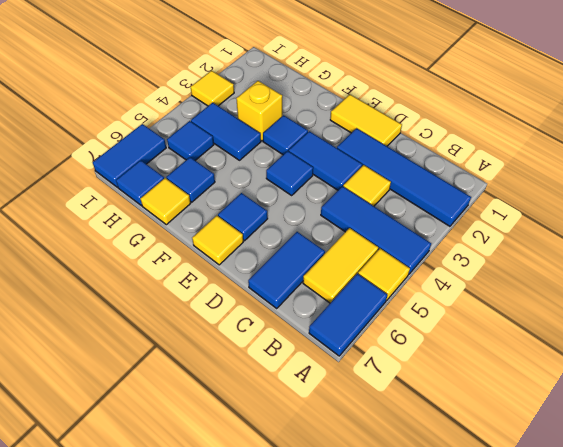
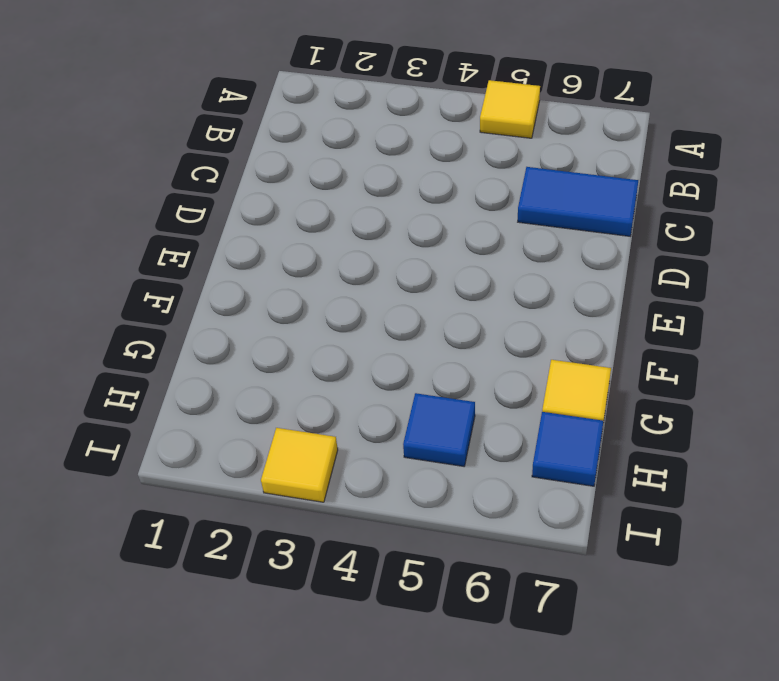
none -> blue tile A2:D2 level 1
none -> blue tile A4:C4 level 1
none -> blue tile A6:A7 level 1

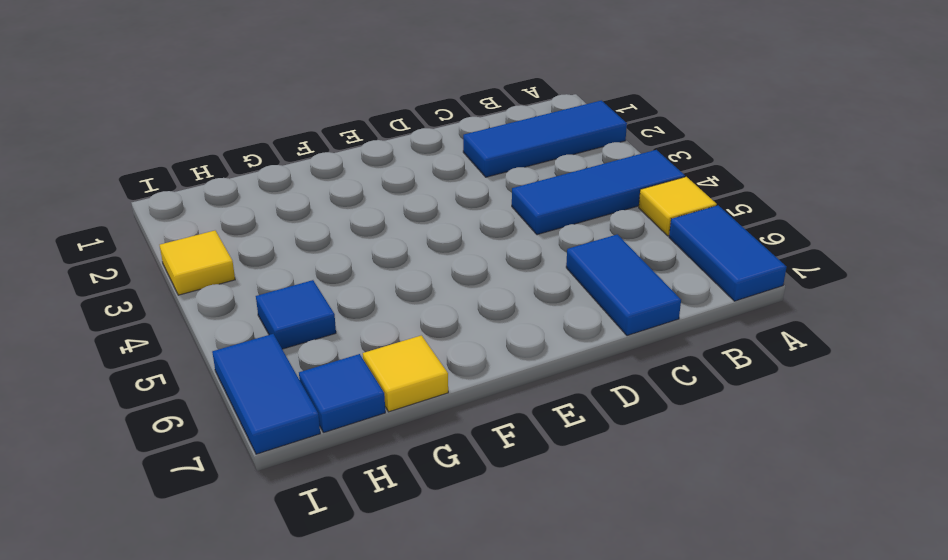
blue tile A2:C2 level 1 -> blue tile A2:D2 level 1
none -> yellow tile B5:B6 level 1
none -> yellow tile C3 level 1
none -> yellow tile D1:E1 level 1

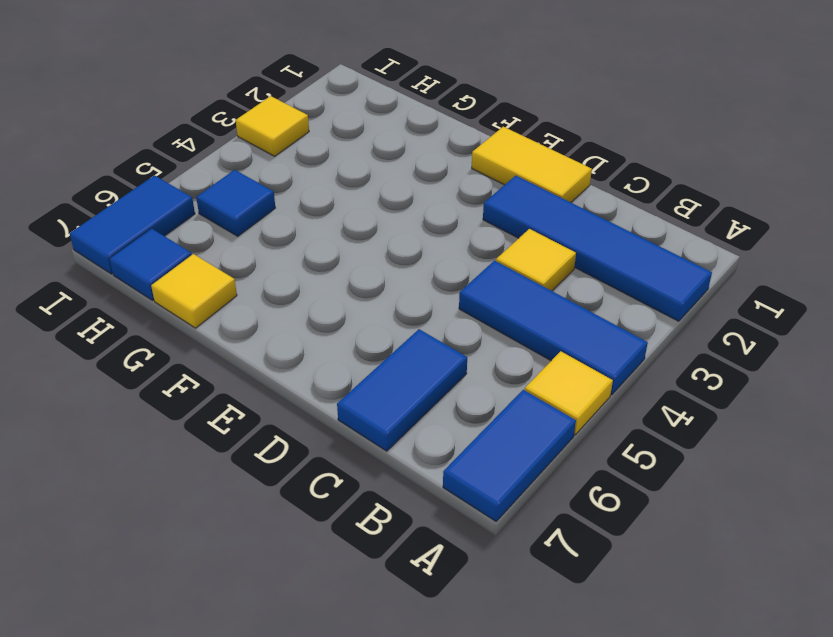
none -> yellow tile B5:B6 level 1
none -> blue tile D3:E3 level 1
none -> blue tile E4 level 1

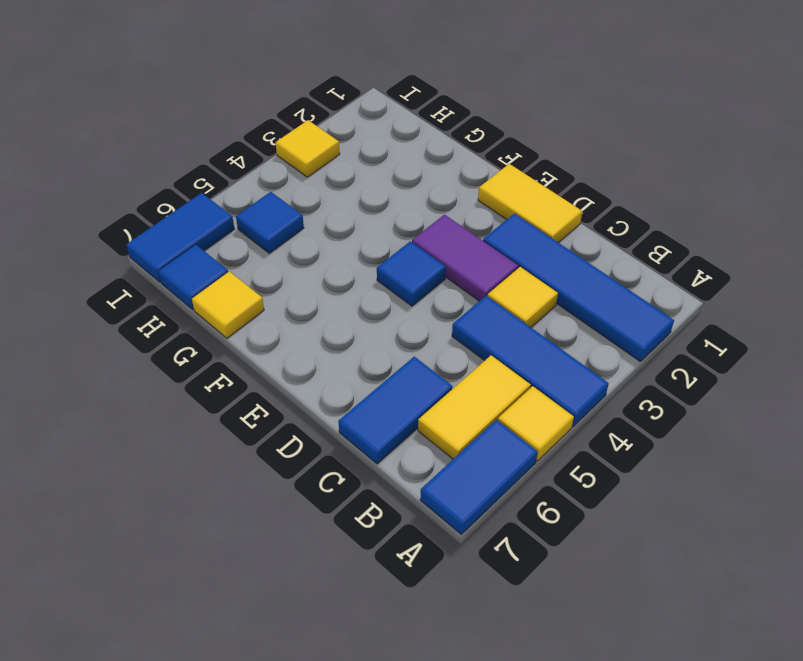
purple tile D3:E3 level 1 -> blue tile D3:E3 level 1
none -> blue tile E6 level 1
none -> yellow tile E7 level 1
none -> blue tile F3 level 1

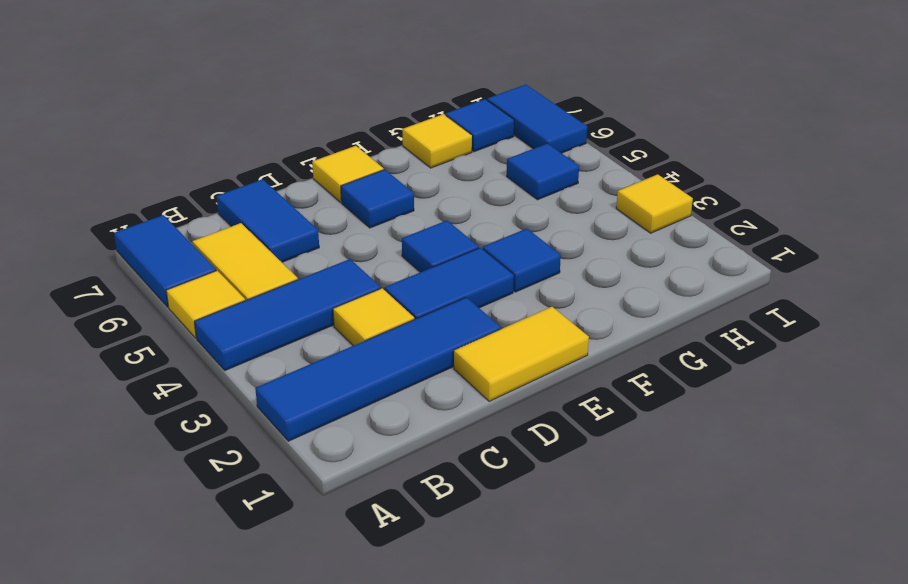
none -> yellow brick G3 level 1
none -> blue tile G4:H4 level 1
none -> blue tile G6 level 1

